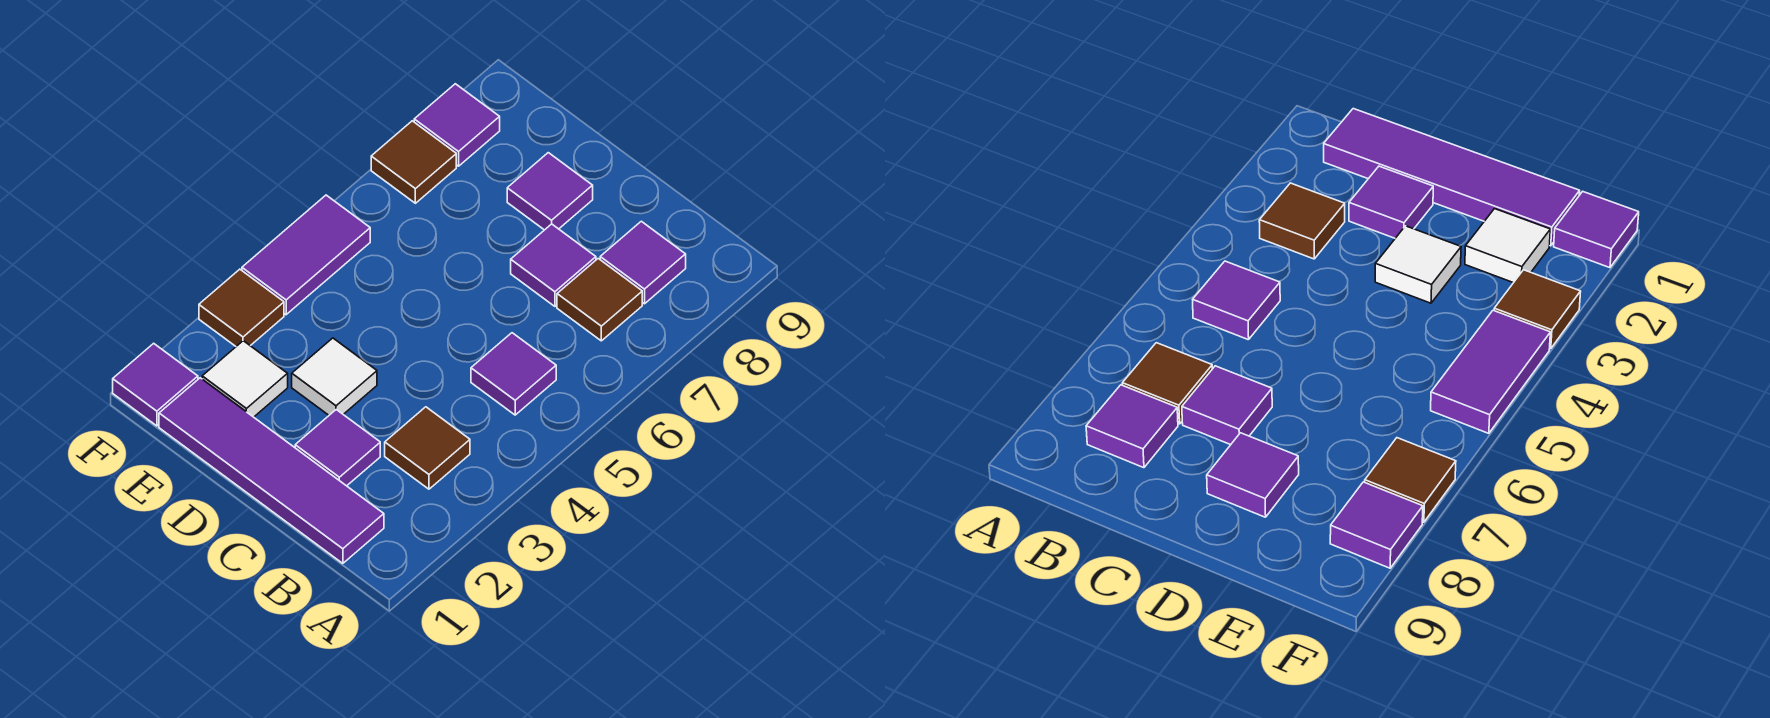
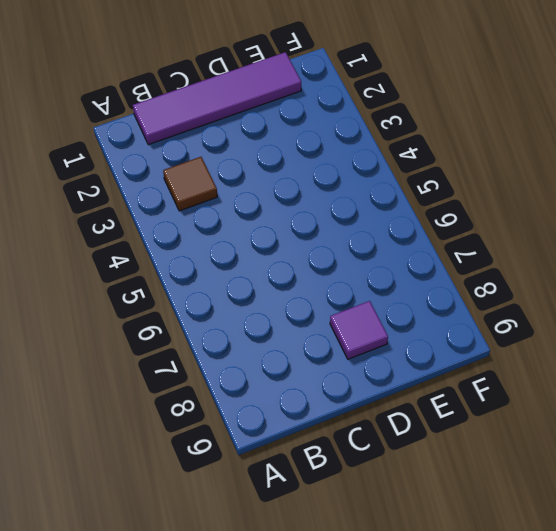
none -> purple tile B5 level 1
none -> brown tile B7 level 1
none -> purple tile B8 level 1

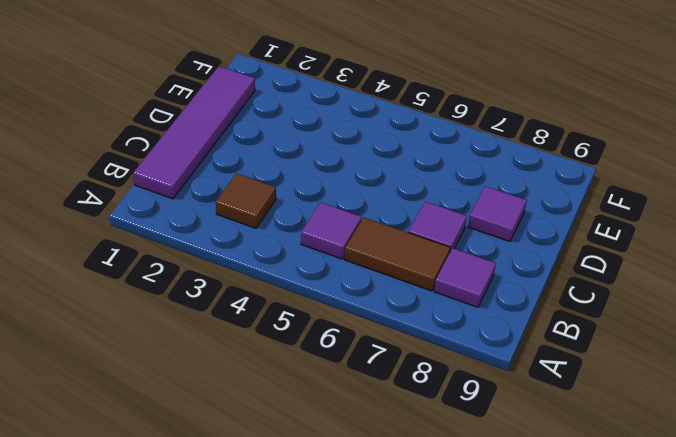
brown tile B6:B7 level 1 -> brown tile B7 level 1
none -> purple tile C2 level 1
none -> white tile D3 level 1
none -> white tile E2 level 1

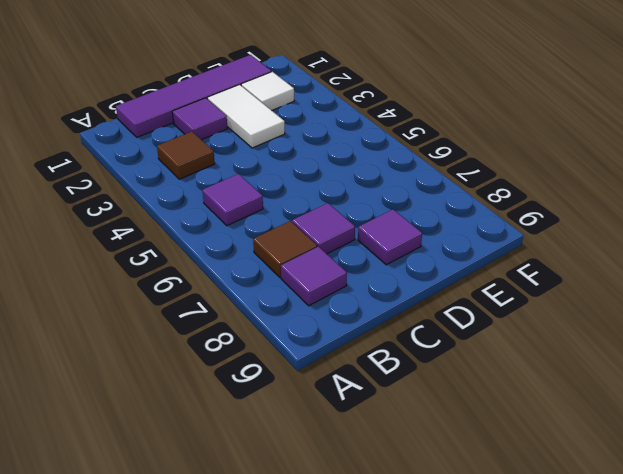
white tile D2:D3 level 1 -> white tile D3 level 1
none -> purple tile F1 level 1
none -> brown tile F3 level 1
none -> purple tile F4:F5 level 1

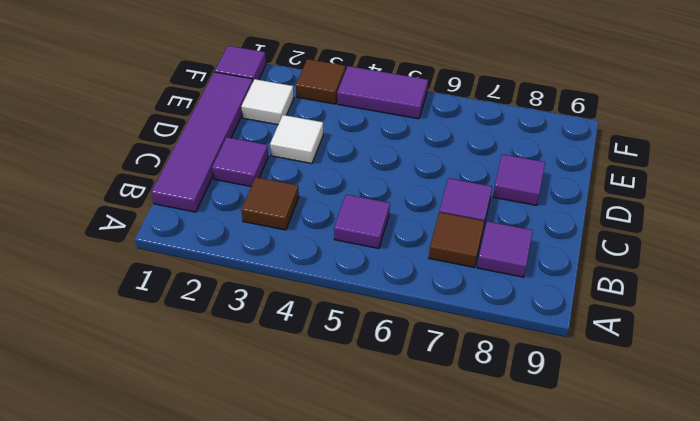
none -> brown tile F7 level 1
none -> purple tile F8 level 1

